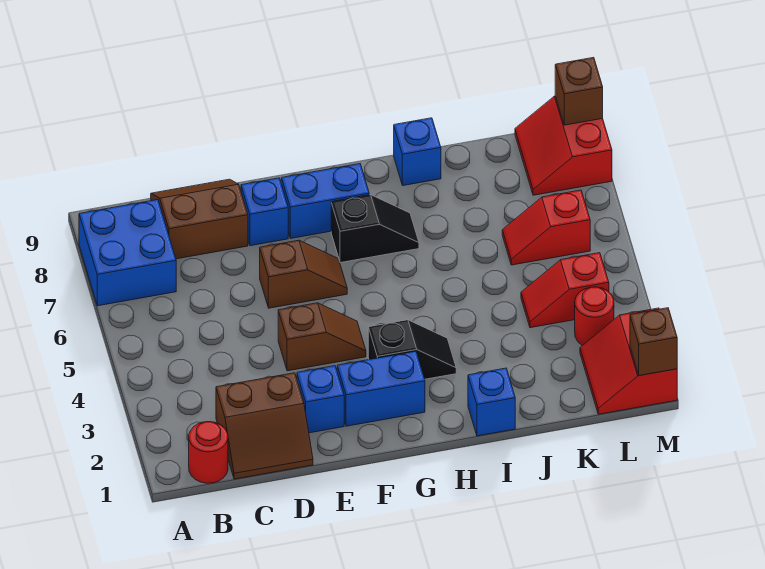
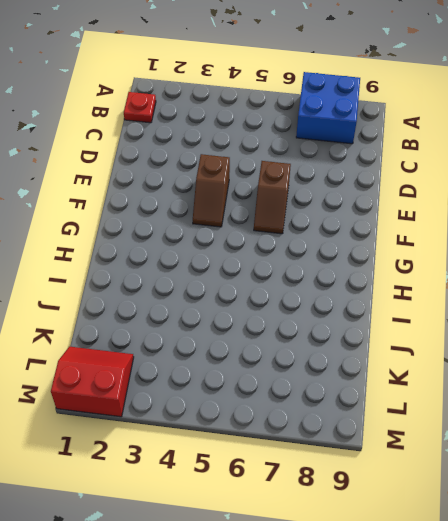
red plate B1 level 1 -> red round brick B1 level 1
none -> brown slope C1:D2 level 1 top 2
none -> brown slope C8:D9 level 1 top 8
none -> blue brick E2 level 1

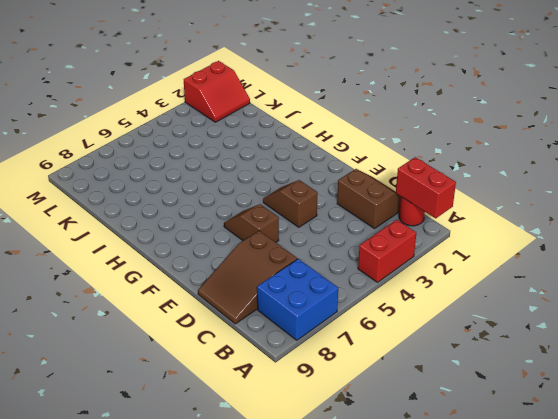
red brick A1:B1 level 2 -> none
red brick A3:A4 level 1 -> none
brown slope C7:D9 level 1 top 7 -> brown slope C8:D9 level 1 top 8
none -> blue brick E2 level 1
none -> blue brick E8 level 1
none -> blue brick F2:G2 level 1

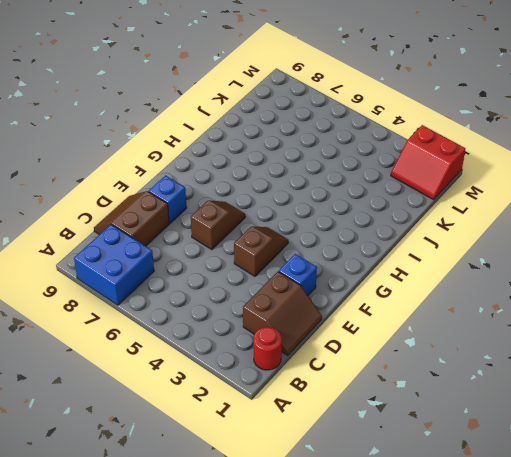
none -> blue brick F2:G2 level 1
none -> blue brick F8:G8 level 1
none -> black slope G3:H3 level 1 top G

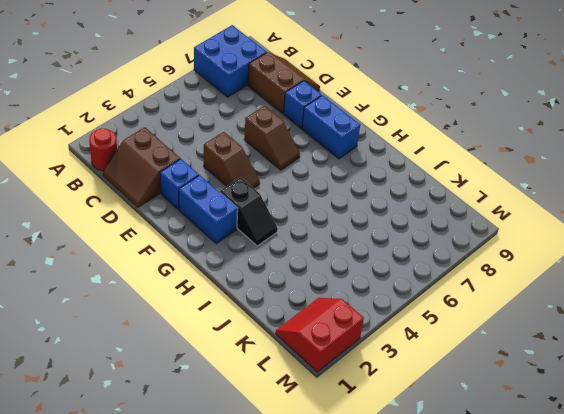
none -> black slope G7:H7 level 1 top G
none -> blue brick I1 level 1
none -> blue brick I9 level 1

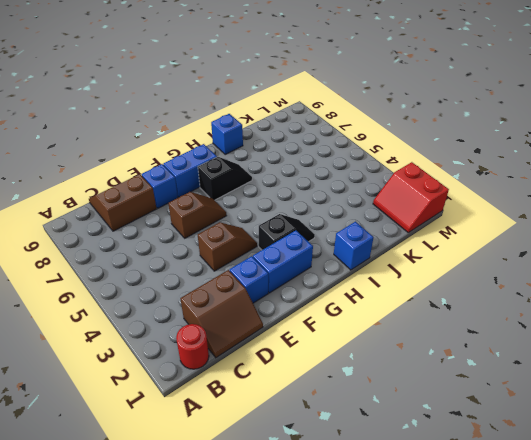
none -> blue brick A7:B8 level 1
none -> red slope K4:L4 level 1 top L
none -> red slope K6:L6 level 1 top L

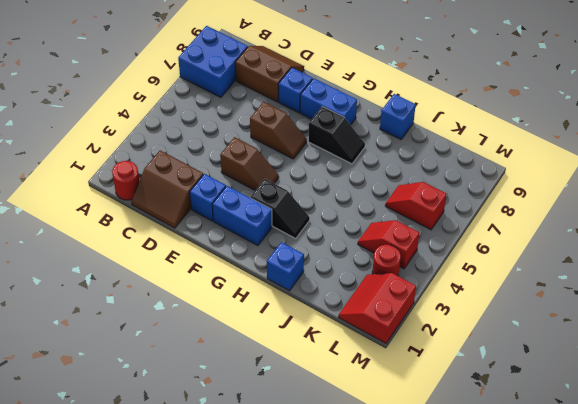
none -> red slope L8:M9 level 1 top M
none -> brown brick M1 level 2
none -> brown brick M9 level 2

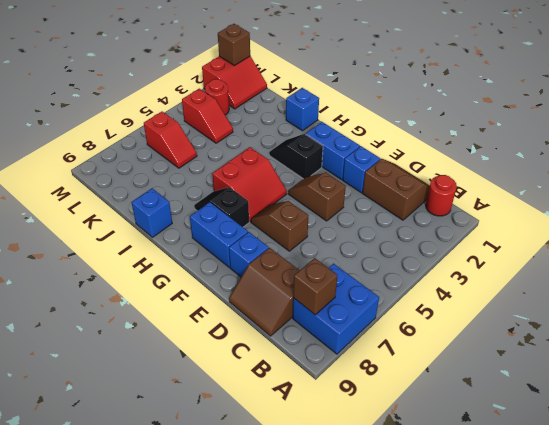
brown brick B8 level 2 -> brown brick M9 level 2
red slope G5:H6 level 1 top H -> red slope L8:M9 level 1 top M

